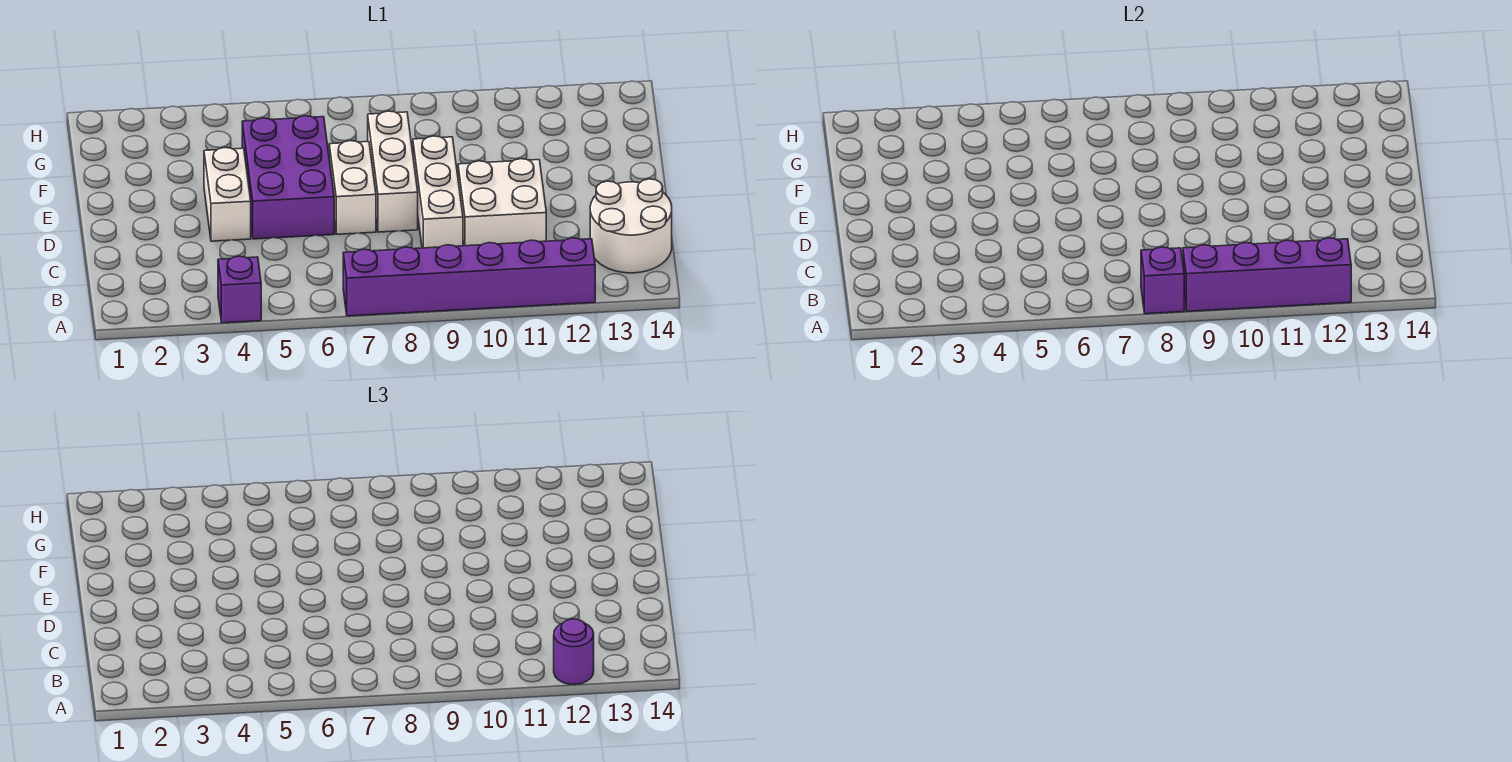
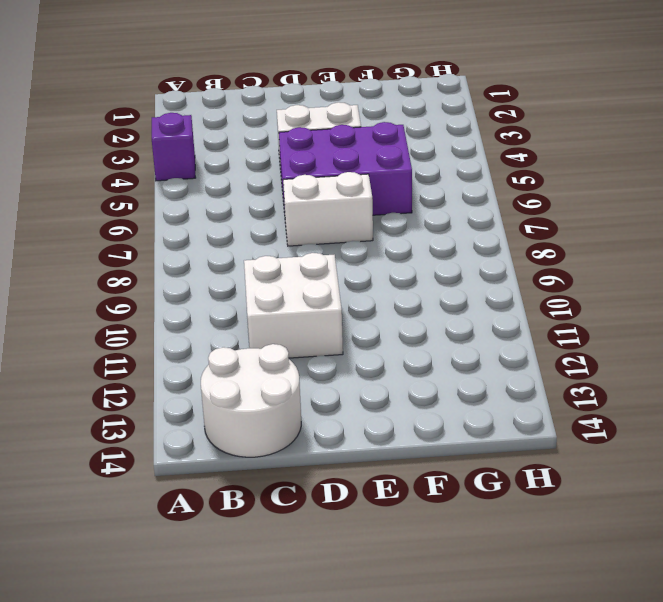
none -> purple brick A7:A12 level 1
none -> white brick C9:E9 level 1
none -> white brick D8:F8 level 1

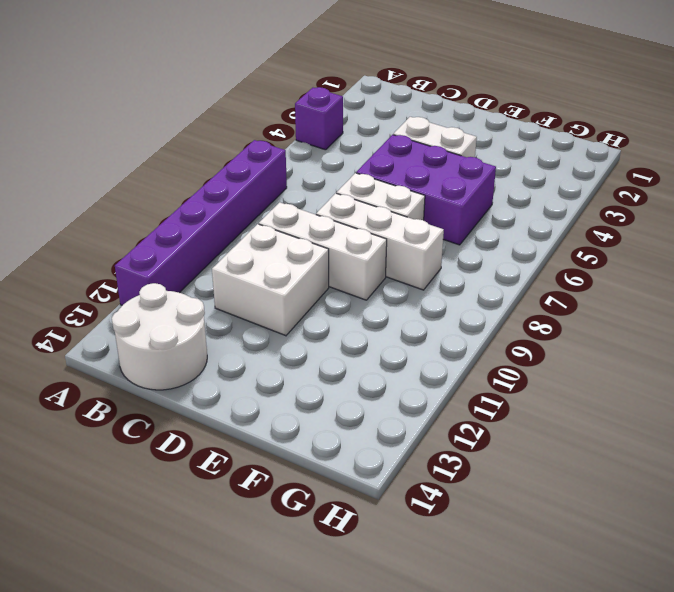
none -> purple brick A8 level 2
none -> purple brick A9:A12 level 2
none -> purple round brick A12 level 3

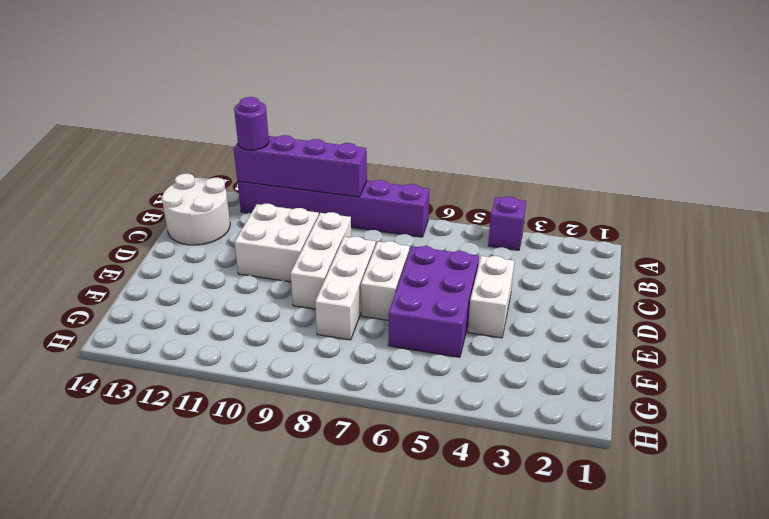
none -> purple brick A8 level 2

